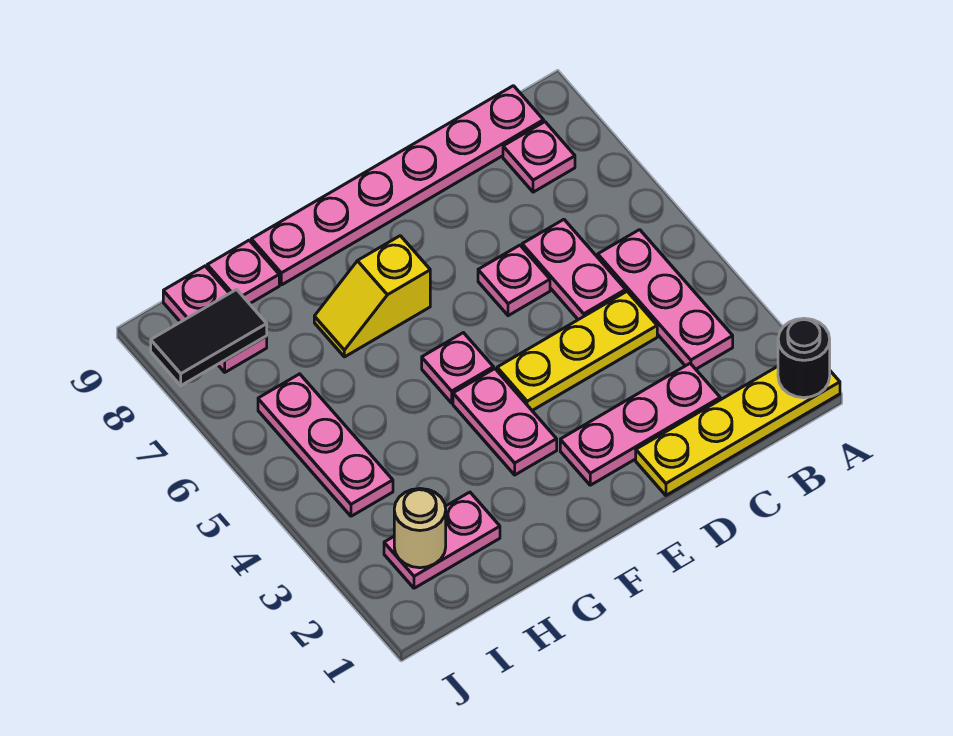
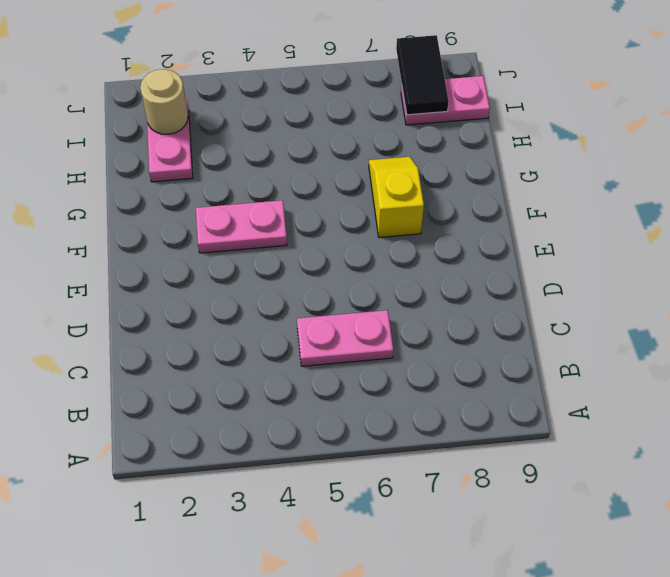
none -> yellow plate A1:D1 level 1
none -> pink plate B3:B5 level 1
none -> pink plate B8 level 1

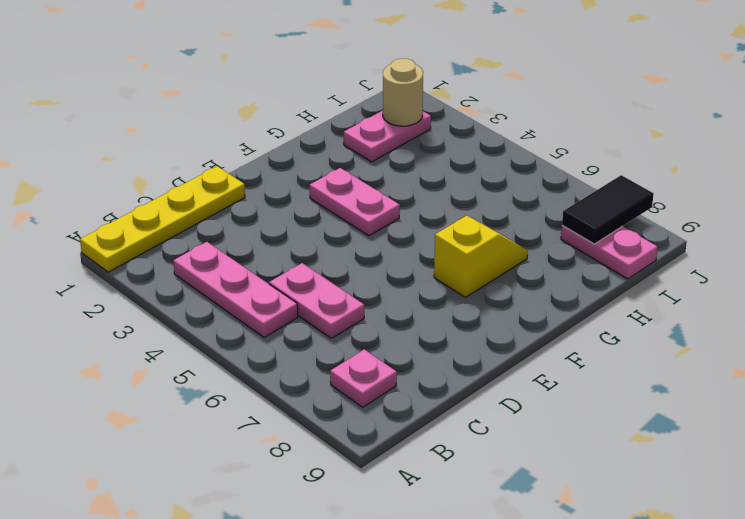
none -> pink plate B9:G9 level 1
none -> pink plate C2:E2 level 1
none -> yellow plate C4:E4 level 1

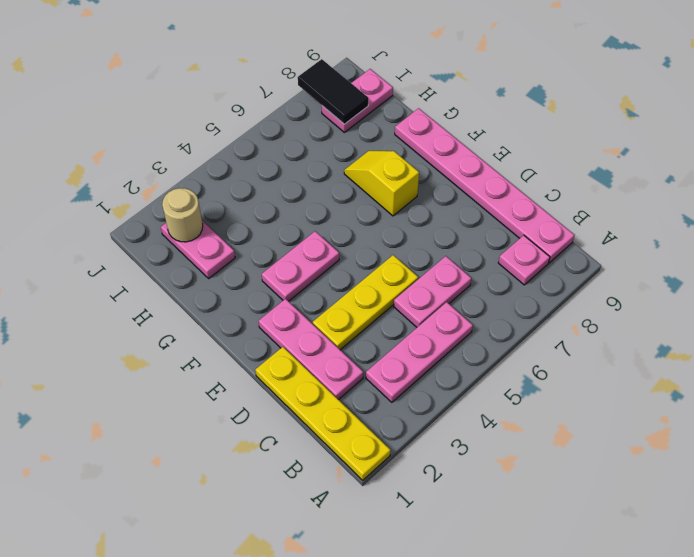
yellow plate D3:D5 level 1 -> yellow plate C4:E4 level 1
none -> pink plate D6 level 1
none -> pink plate F5 level 1
none -> pink plate H9 level 1

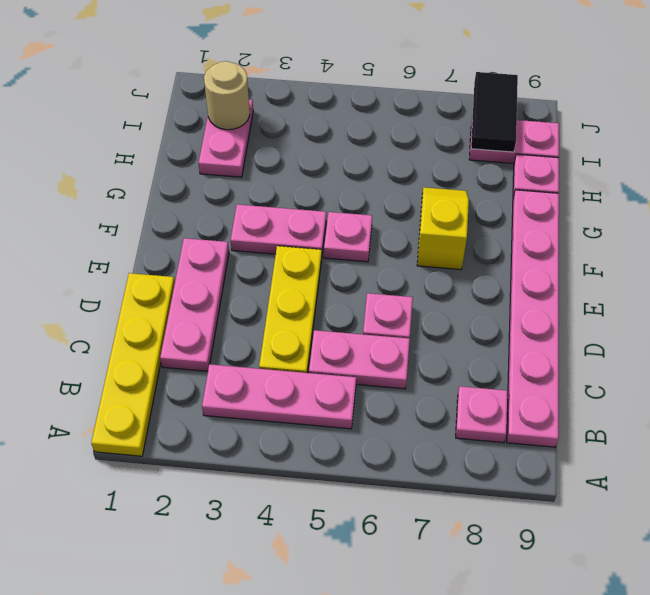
none -> pink plate I4:I6 level 1
none -> black round brick A1 level 2

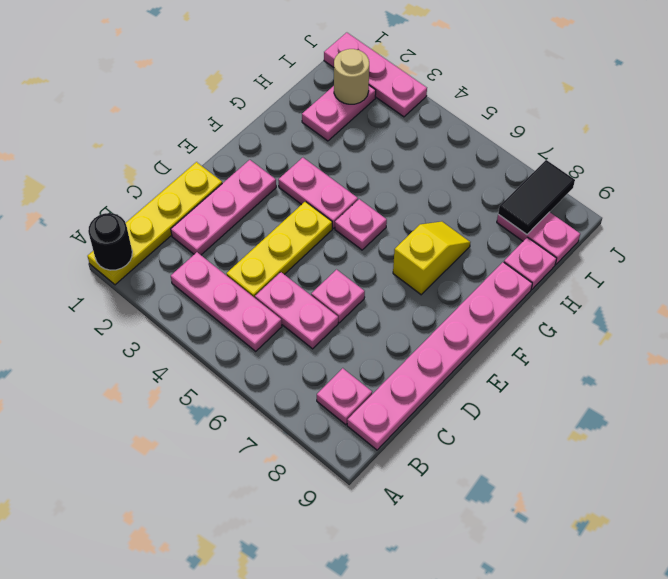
pink plate J1:J3 level 1 -> pink plate I4:I6 level 1

